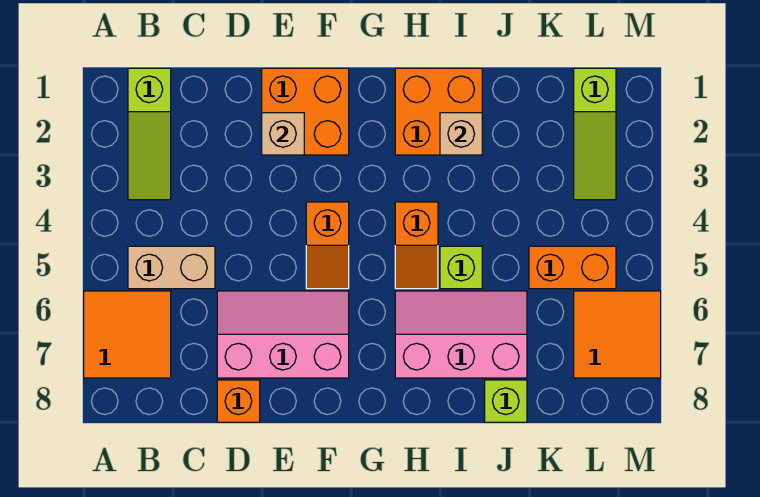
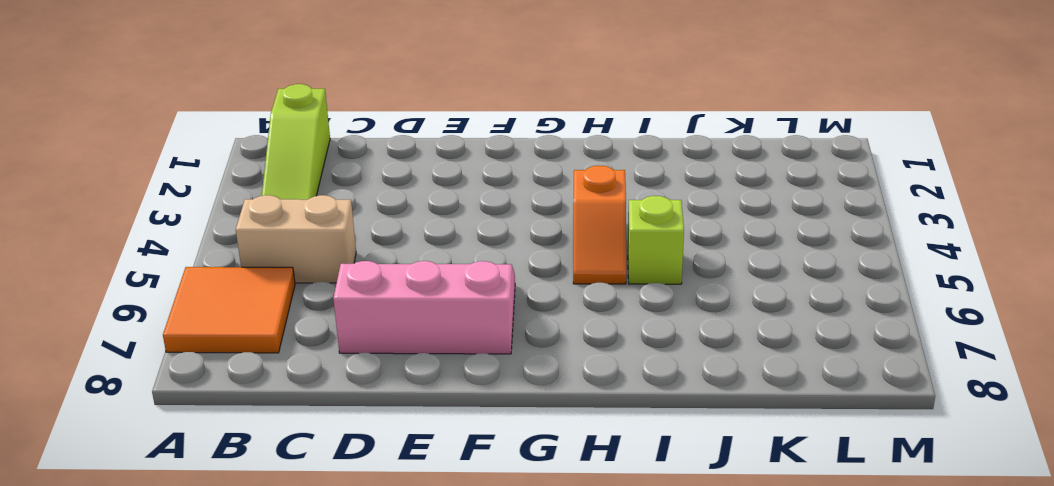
none -> orange brick D8 level 1
none -> orange brick E1:F2 level 1
none -> orange slope F4:F5 level 1 top 4

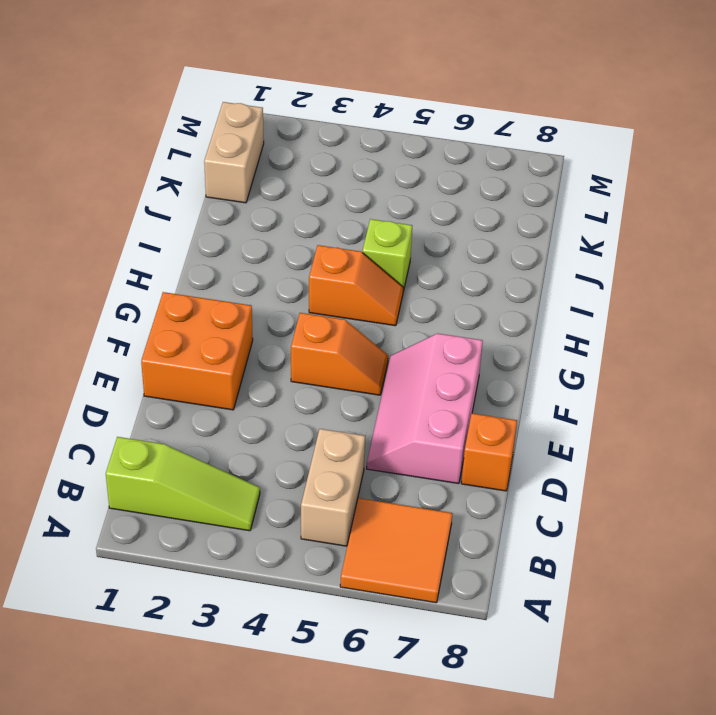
tan brick K1:L1 level 1 -> lime slope L1:L3 level 1 top 1
none -> orange brick H1:I2 level 1
none -> pink slope H6:J7 level 1 top 7
none -> lime brick J8 level 1

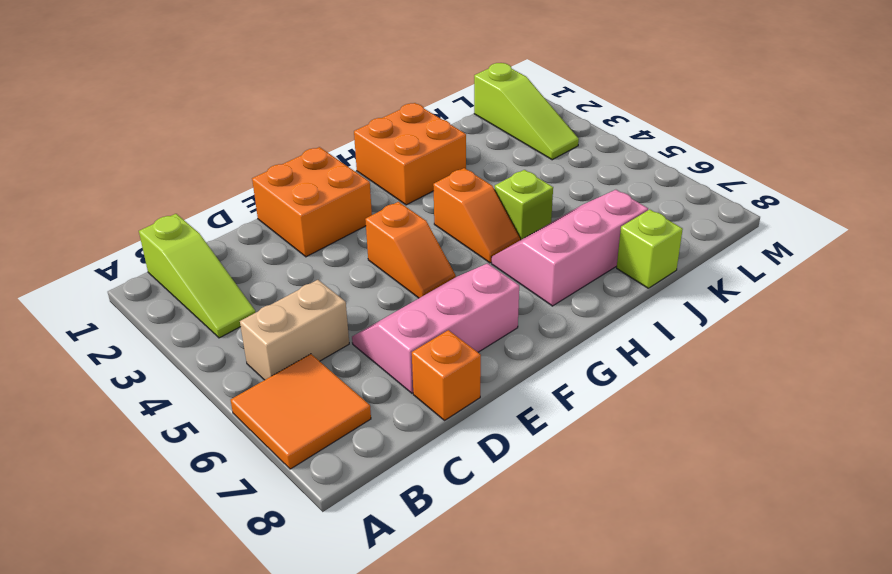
none -> orange brick K5:L5 level 1
none -> orange tile L6:M7 level 1
none -> tan brick E2 level 2

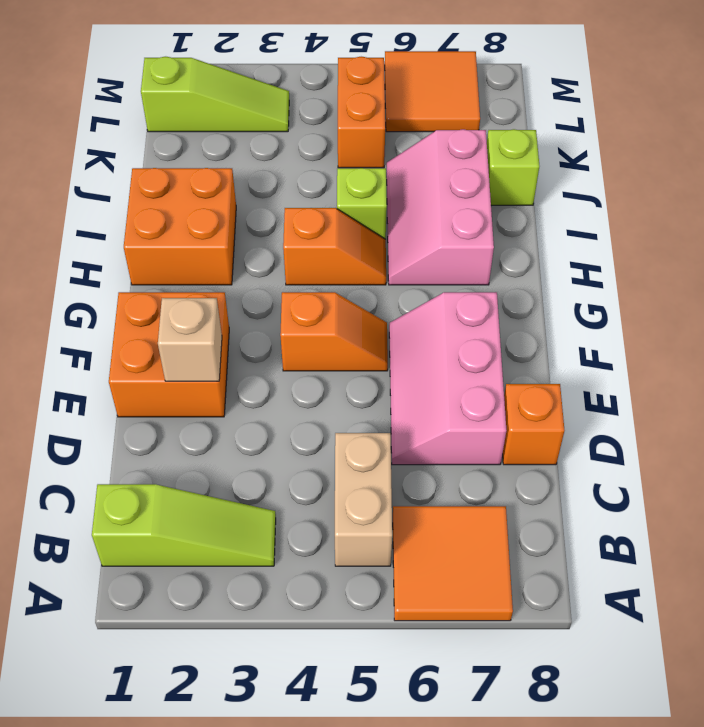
none -> tan brick I2 level 2

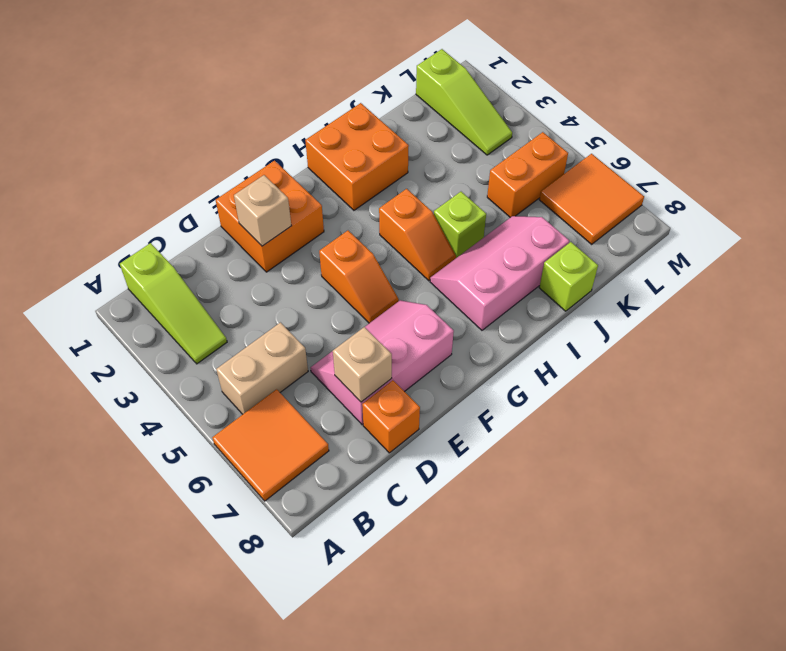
tan brick D7 level 2 -> tan brick I2 level 2

